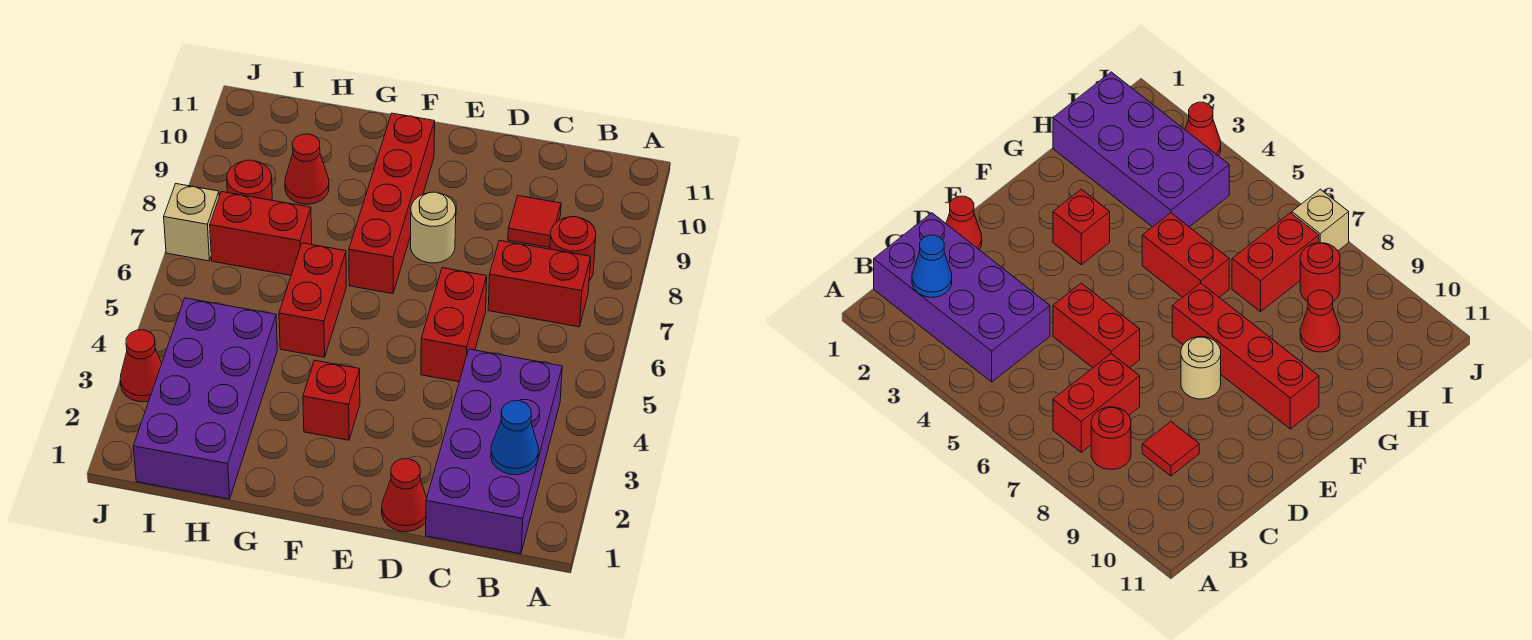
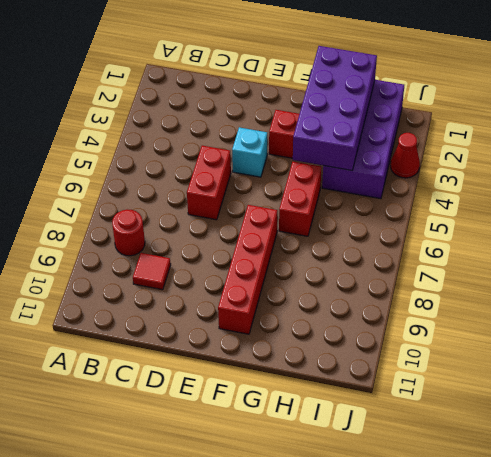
cyan brick E4 level 1 -> none
purple brick G1:H4 level 2 -> purple brick B1:C4 level 1
none -> red brick B7:C7 level 1
none -> red cone D1 level 1
none -> tan round brick E8 level 1

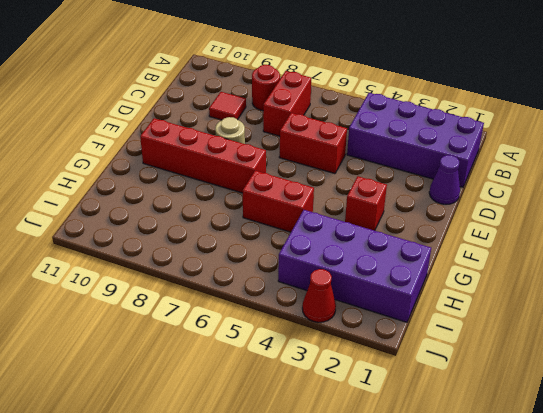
purple cone D1 level 1 -> red cone D1 level 1
none -> red brick H7:I7 level 1
none -> red cone H9 level 1
none -> red round brick I8 level 1

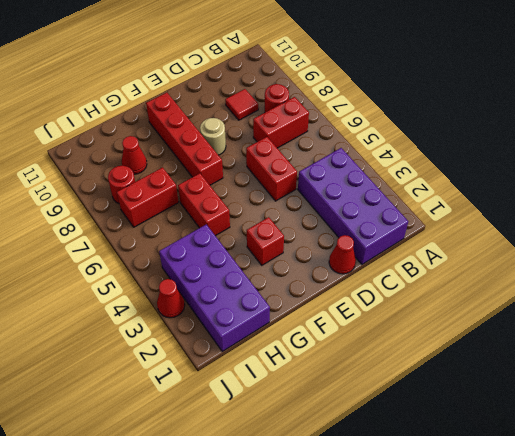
none -> tan brick J7 level 1
none -> blue cone B2 level 2

